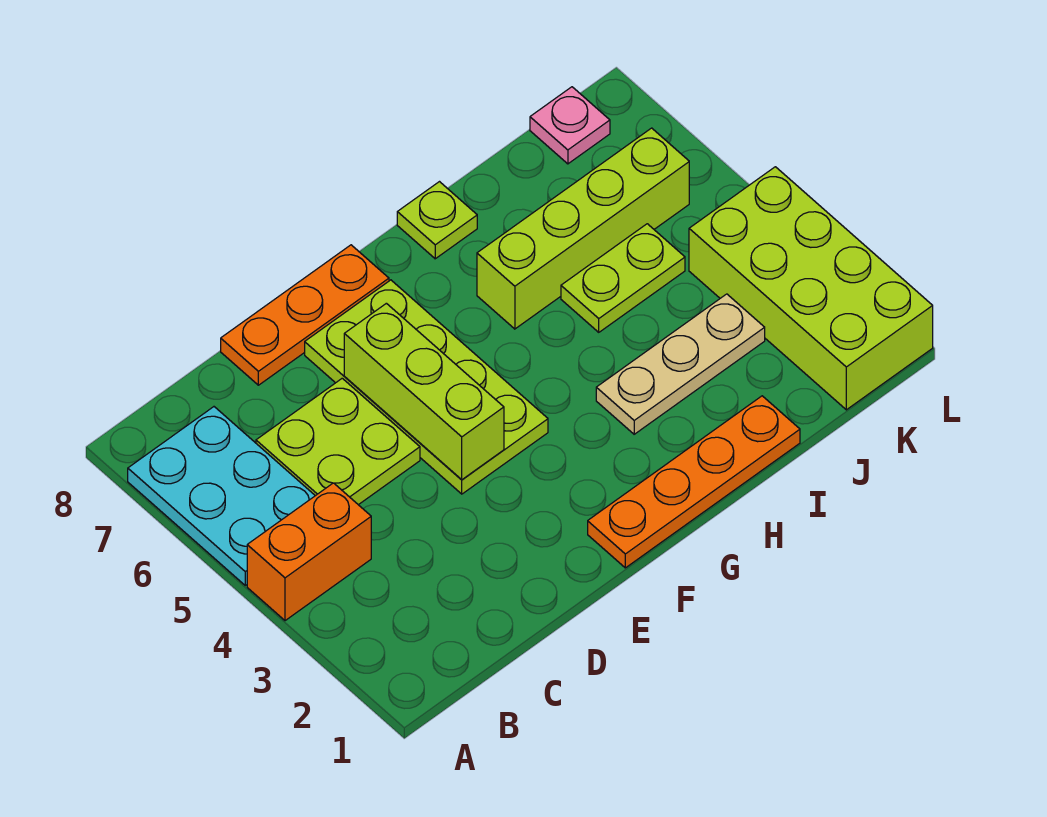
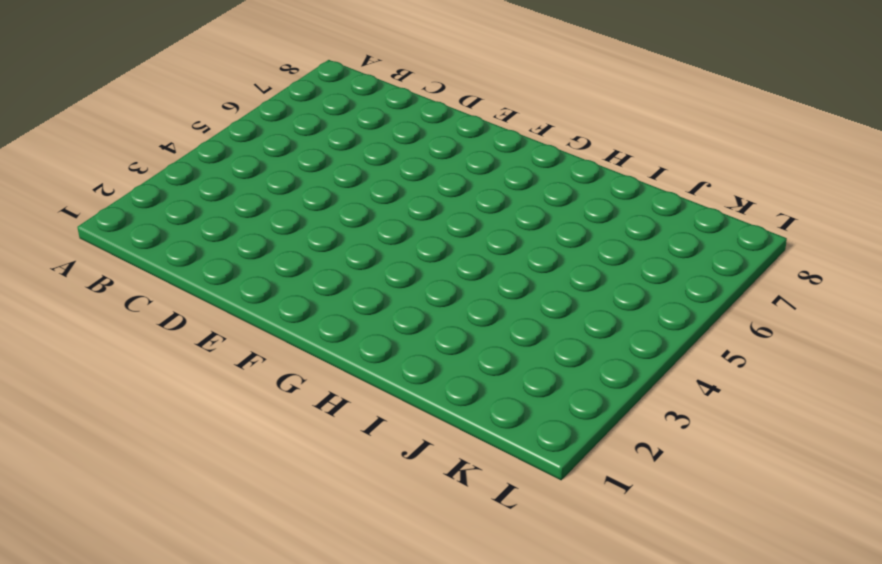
none -> orange brick A4:B4 level 1
none -> cyan plate A5:B7 level 1
none -> lime plate C5:D6 level 1

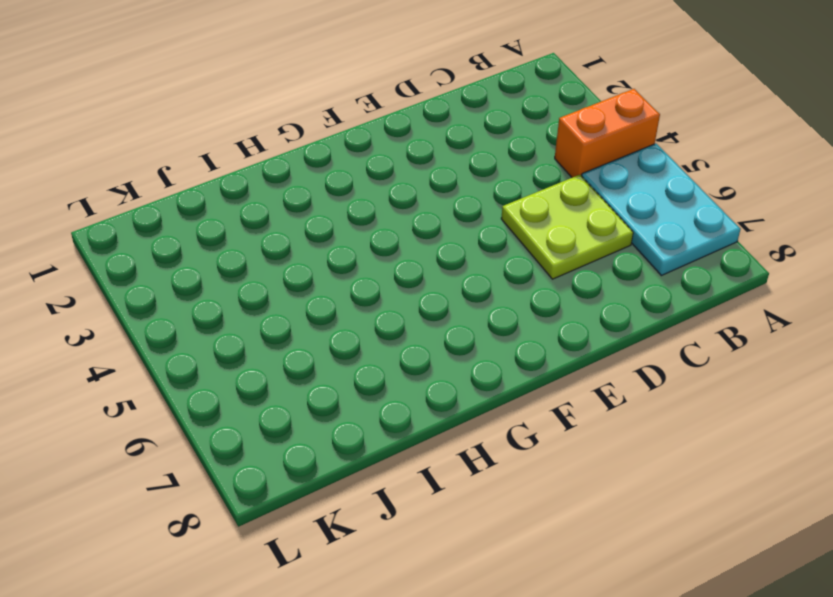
none -> orange plate D8:F8 level 1
none -> lime plate E4:F7 level 1
none -> orange plate F1:I1 level 1

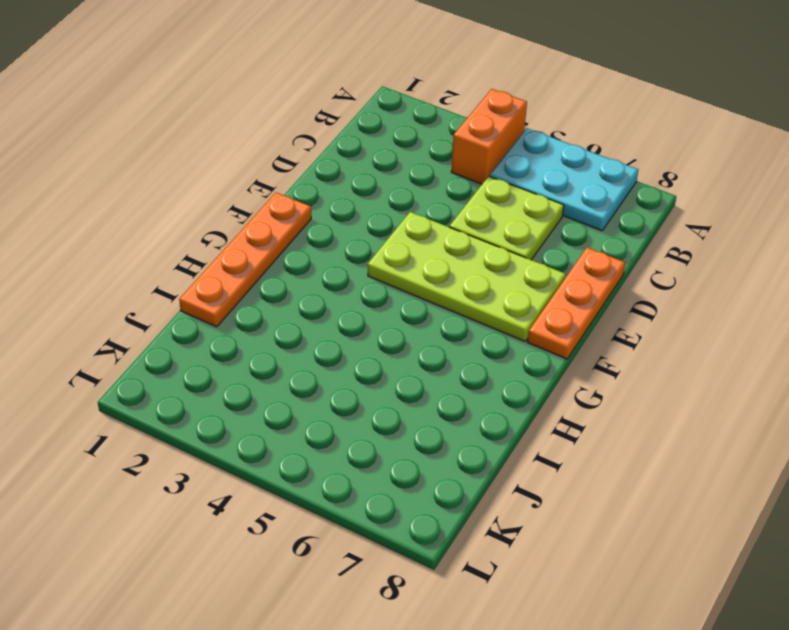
none -> tan plate H3:J3 level 1
none -> lime brick H6:K6 level 1
none -> lime plate H8 level 1

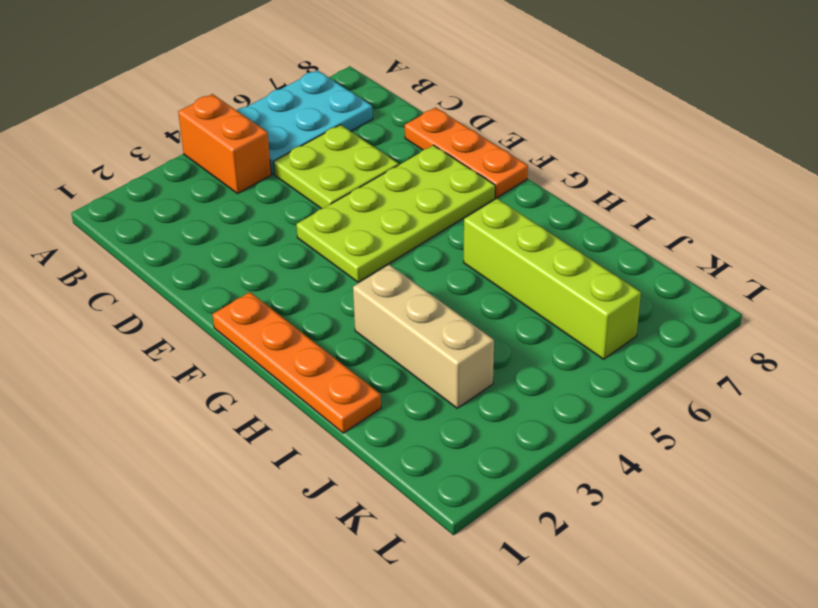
tan brick H3:J3 level 1 -> tan plate H3:J3 level 1
none -> lime plate H8 level 1
none -> lime plate I5:J5 level 1
none -> lime brick K1:L4 level 1

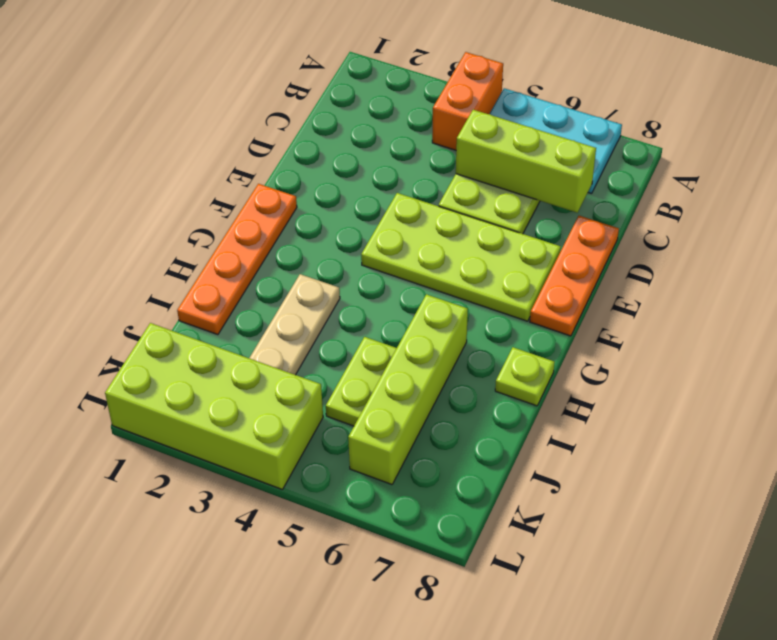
lime brick C5:C7 level 2 -> lime brick E4:E6 level 2
none -> pink plate K8 level 1

